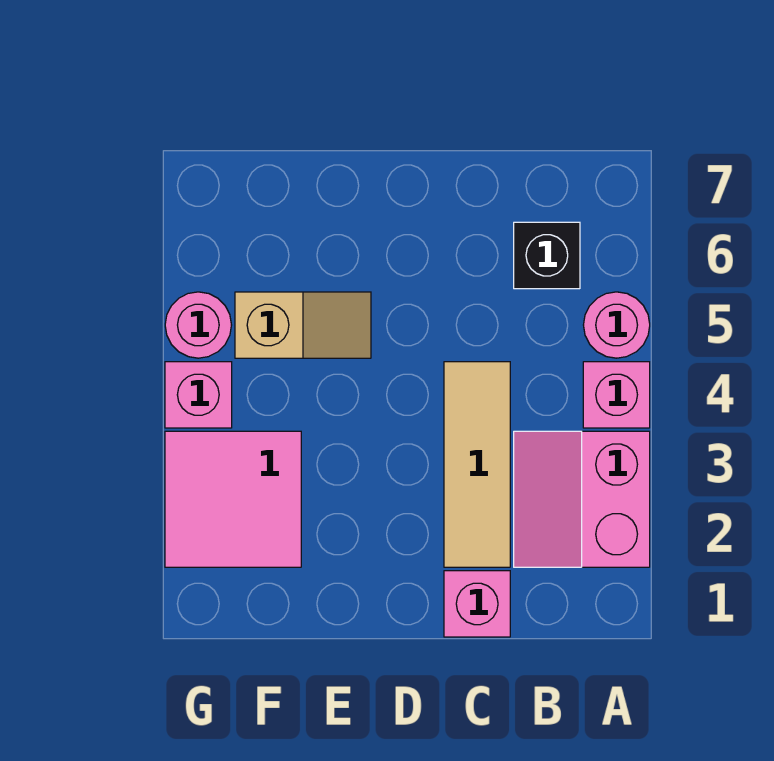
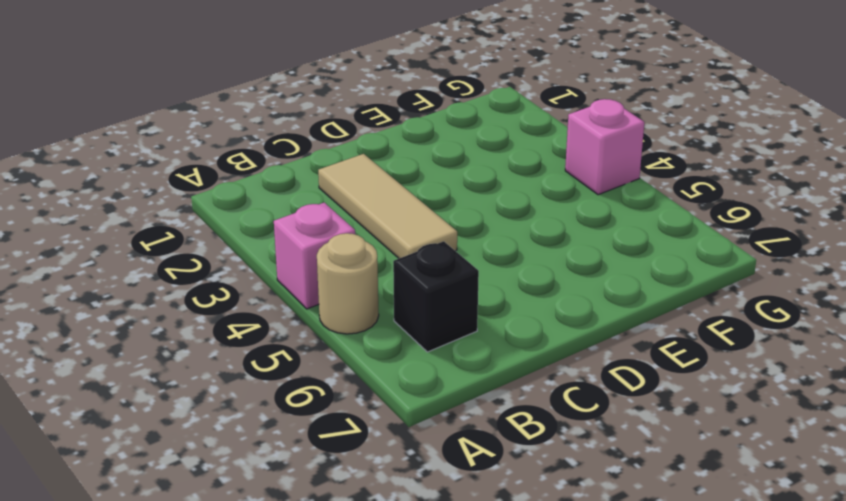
tan round brick A5 level 1 -> pink round brick A5 level 1
none -> pink slope A2:B3 level 1 top A
none -> pink brick C1 level 1

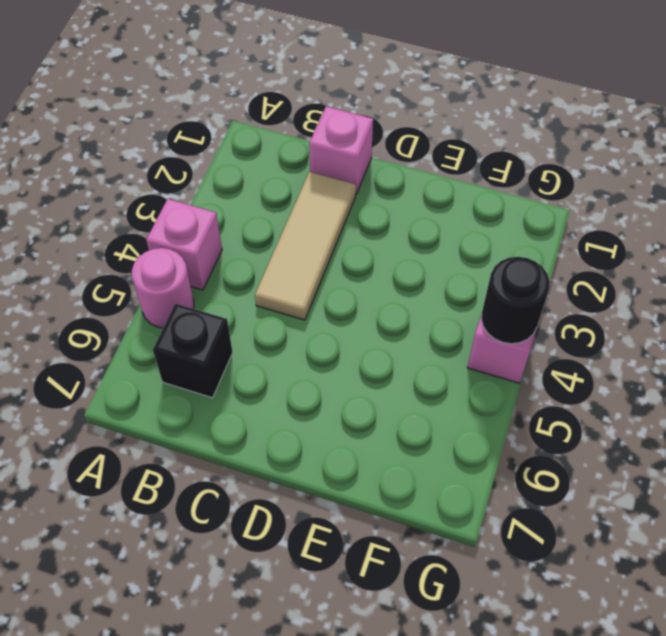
black round brick G4 level 2 -> none
none -> pink slope A2:B3 level 1 top A
none -> tan slope E5:F5 level 1 top F

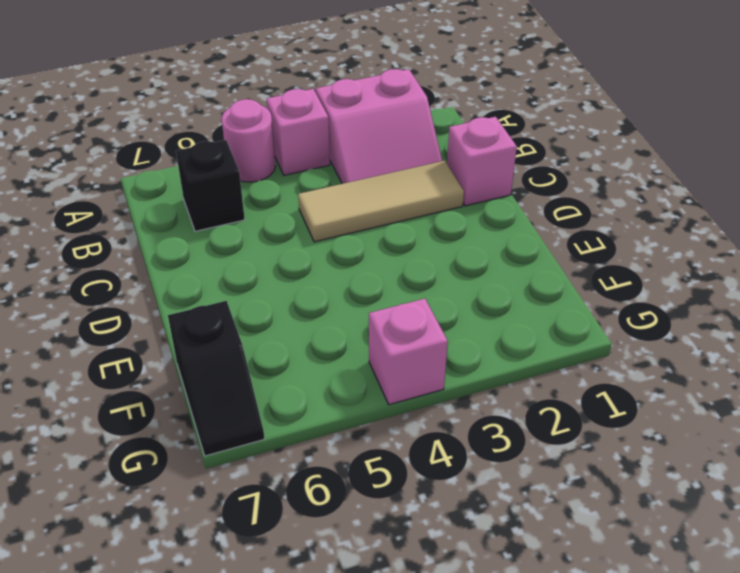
black slope F7:G7 level 1 top F -> none
none -> tan slope E5:F5 level 1 top F
none -> pink tile F2:G3 level 1

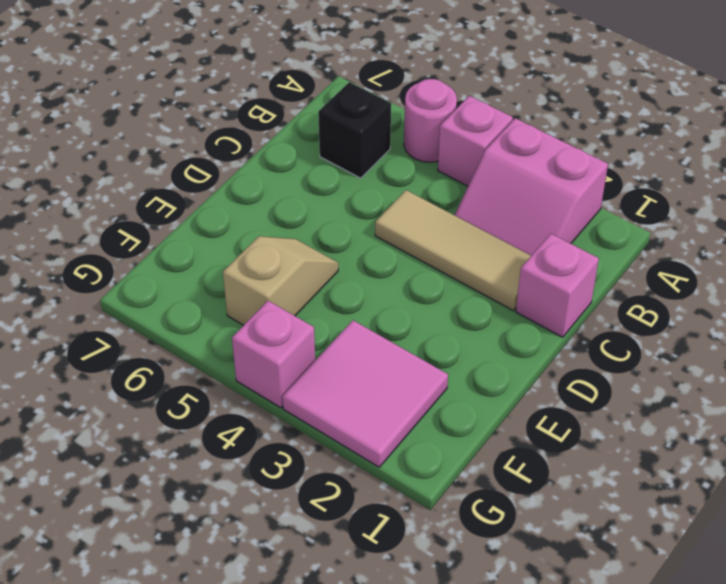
none -> pink round brick G5 level 1

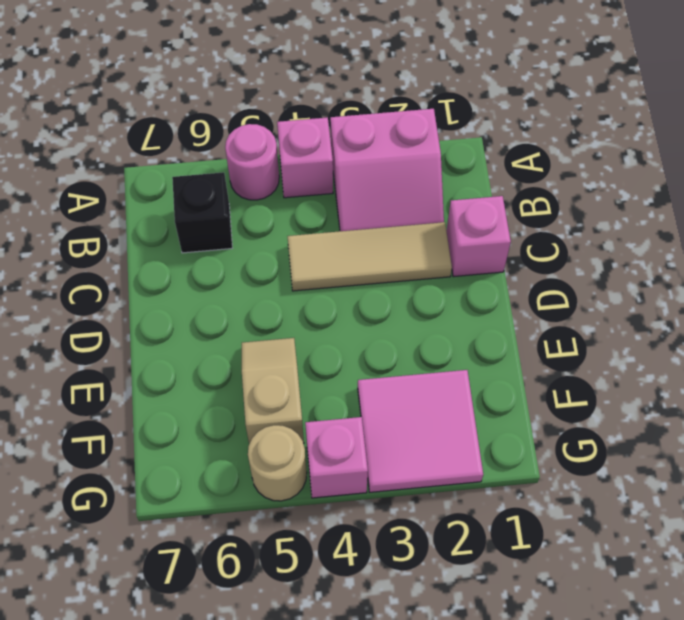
tan round brick G5 level 1 -> pink round brick G5 level 1

